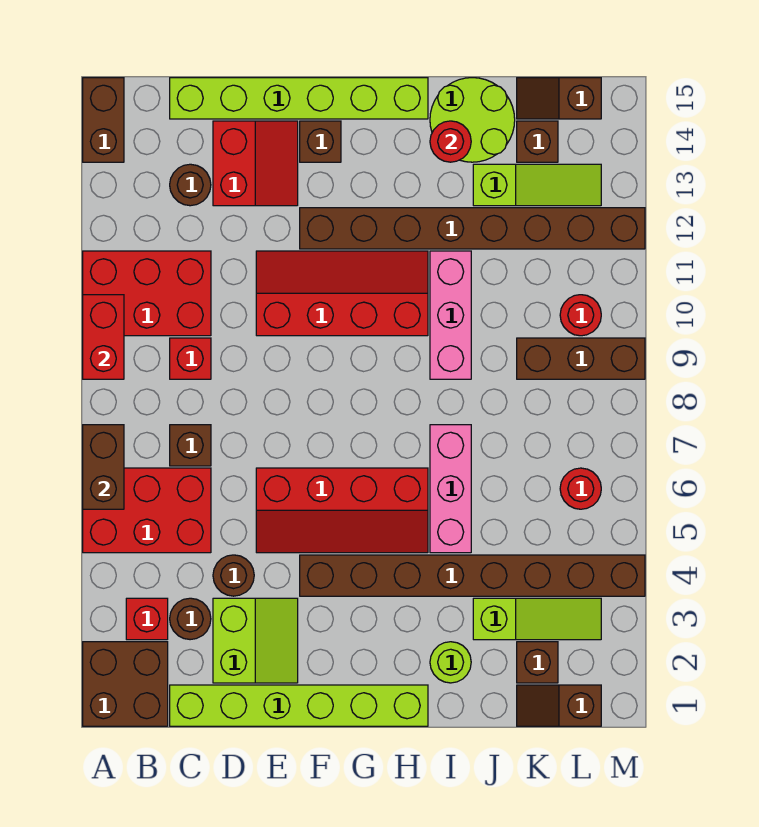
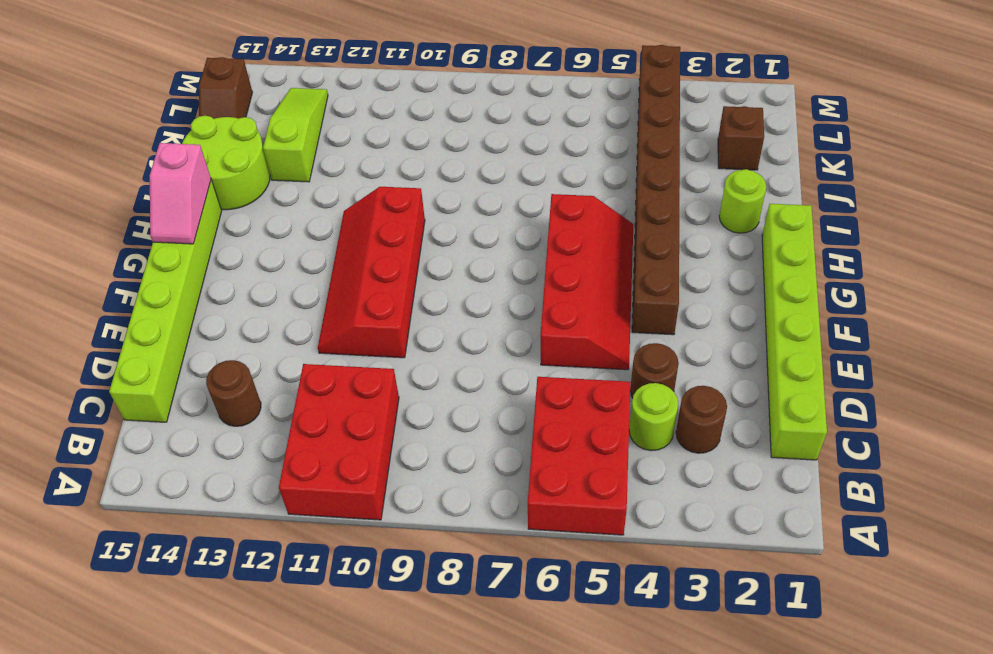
lime round brick C4 level 1 -> none
pink slope G15:H15 level 2 top H -> none
none -> brown brick A1:B2 level 1
none -> brown brick A14:A15 level 1
none -> red brick B3 level 1
none -> brown brick C7 level 1

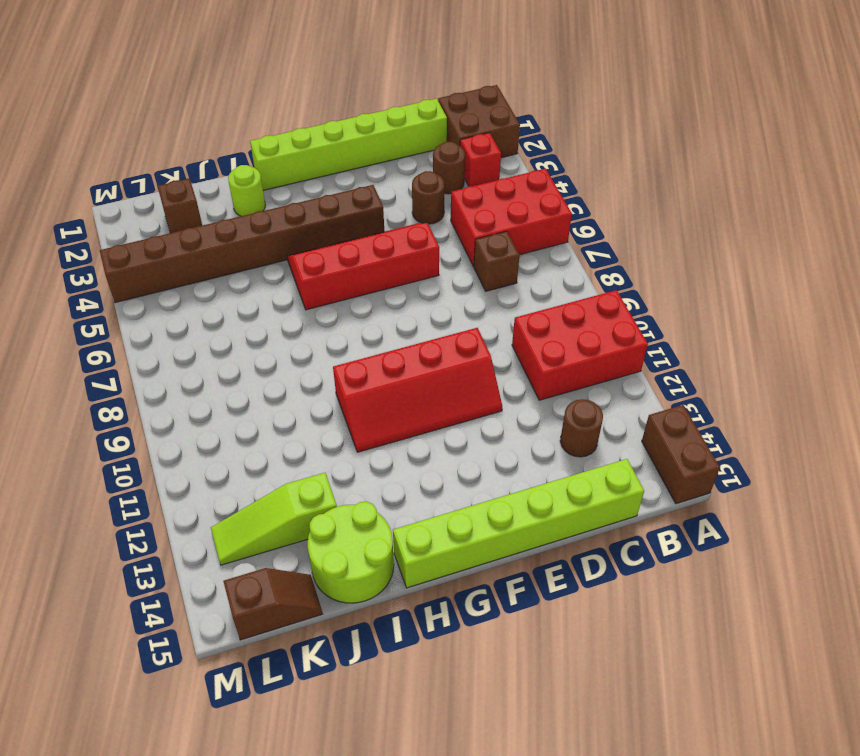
none -> red brick C9 level 1
none -> lime slope D2:E3 level 1 top D
none -> red slope D13:E14 level 1 top D
none -> brown brick F12:M12 level 1

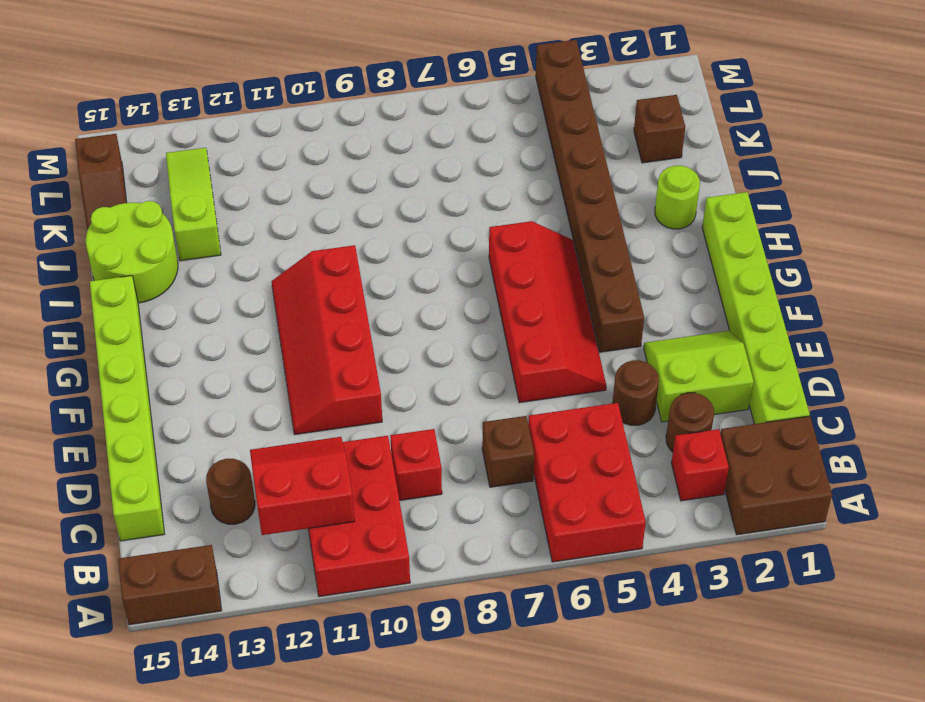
red slope B11:C12 level 2 top B -> red slope D13:E14 level 1 top D
none -> brown brick F12:M12 level 1
none -> brown brick F14 level 1
none -> pink brick I5:I7 level 1
none -> pink brick I9:I11 level 1

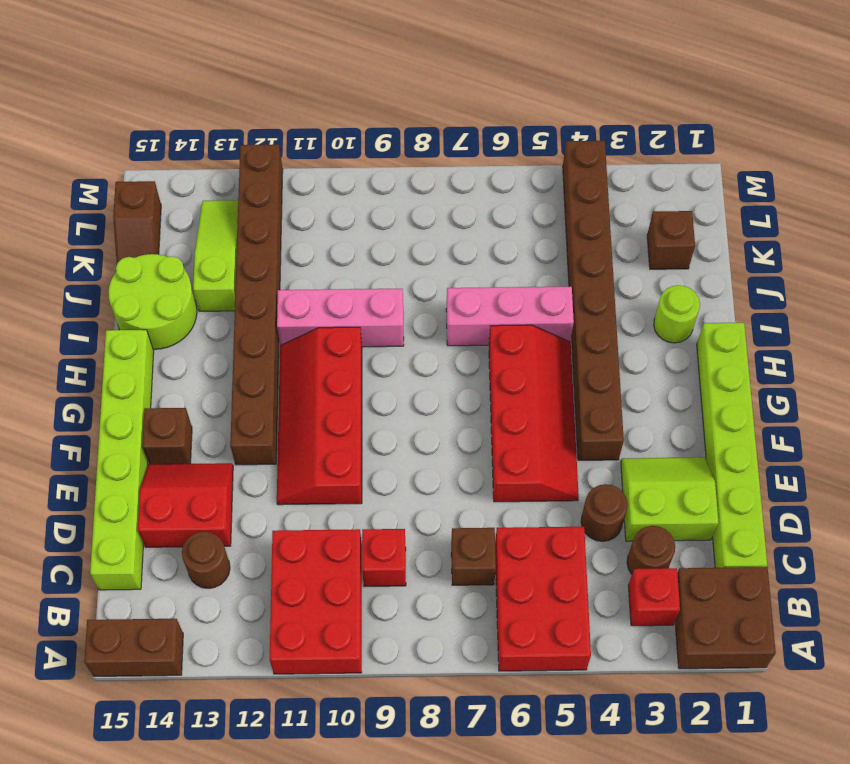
none -> lime slope J3:L3 level 1 top J
none -> brown slope K1:L1 level 1 top L
none -> brown brick K9:M9 level 1
none -> brown brick K14 level 1

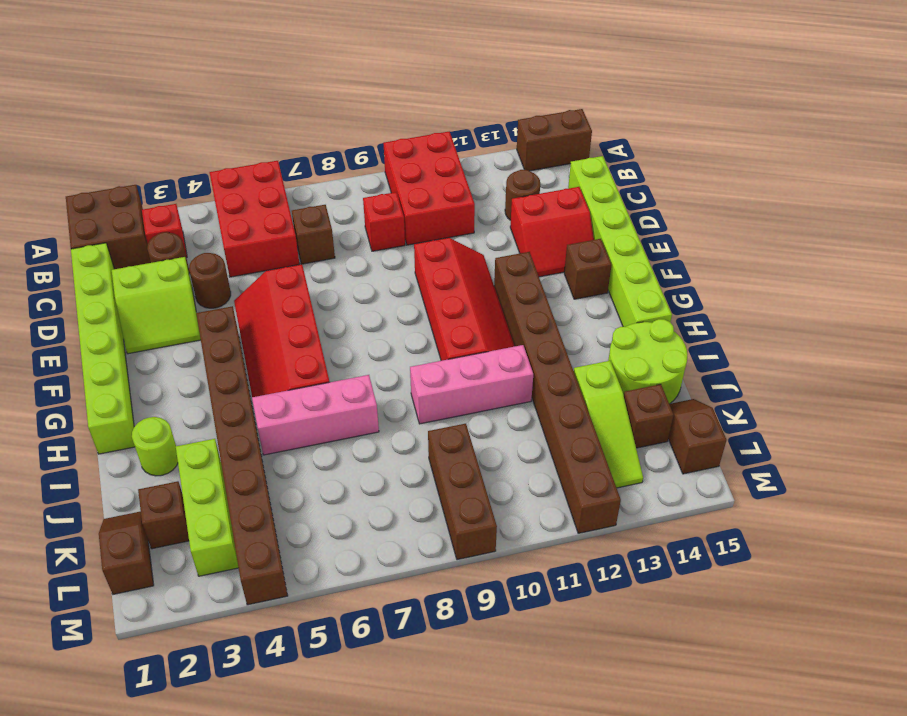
lime brick J3:L3 level 1 -> lime slope J3:L3 level 1 top J
none -> red round brick L6 level 1
none -> red round brick L10 level 1
none -> brown brick A6:A7 level 2
none -> red brick A9:A10 level 2

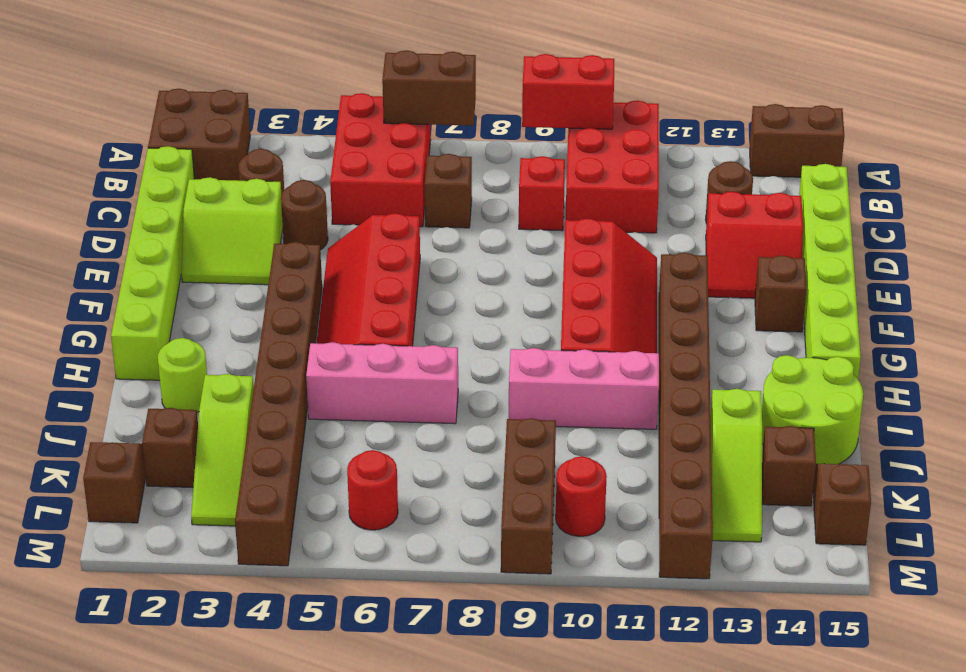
none -> red brick B3 level 1
none -> red round brick I14 level 2

